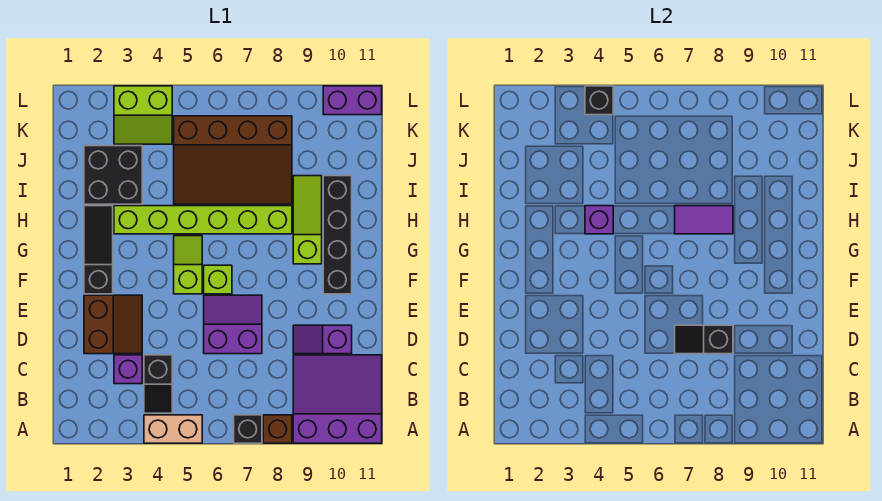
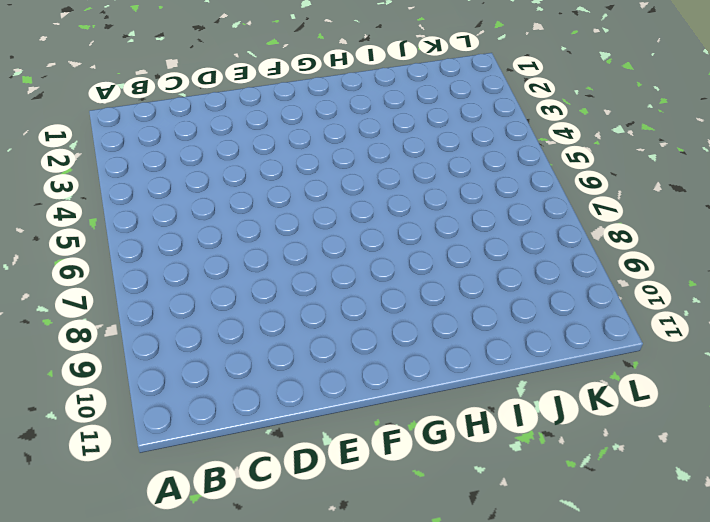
none -> tan brick A4:A5 level 1
none -> black brick A7 level 1
none -> brown brick A8 level 1

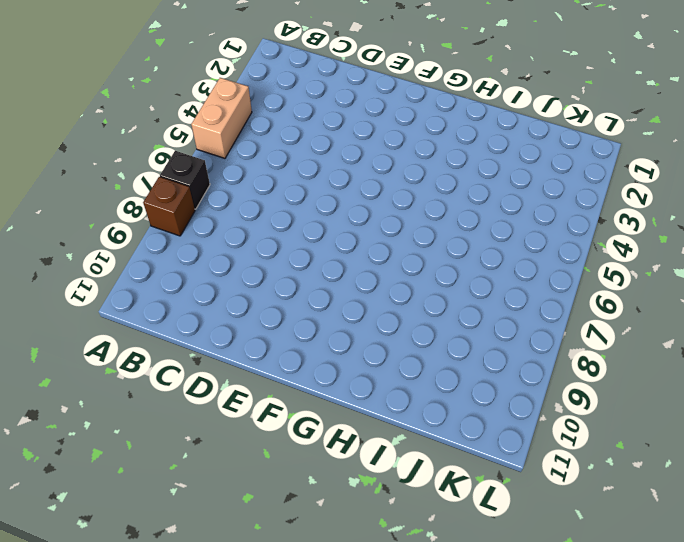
none -> purple slope A9:C11 level 1 top A
none -> black slope B4:C4 level 1 top C
none -> purple brick C3 level 1

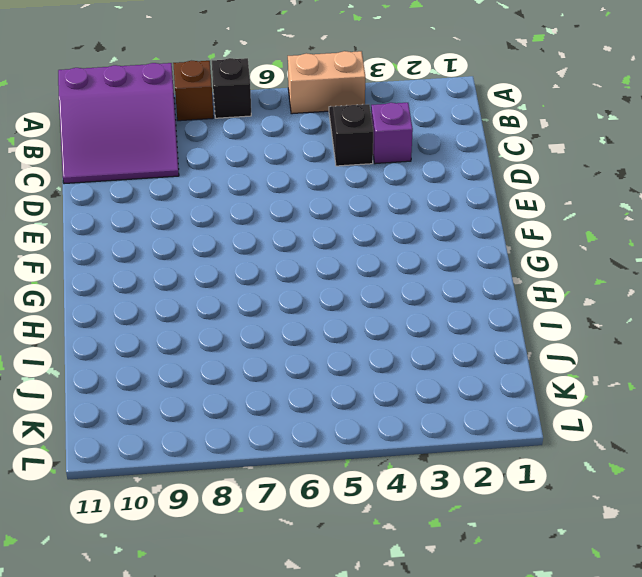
none -> brown slope D2:E3 level 1 top 2
none -> purple slope D6:E7 level 1 top D
none -> purple slope D9:D10 level 1 top 10

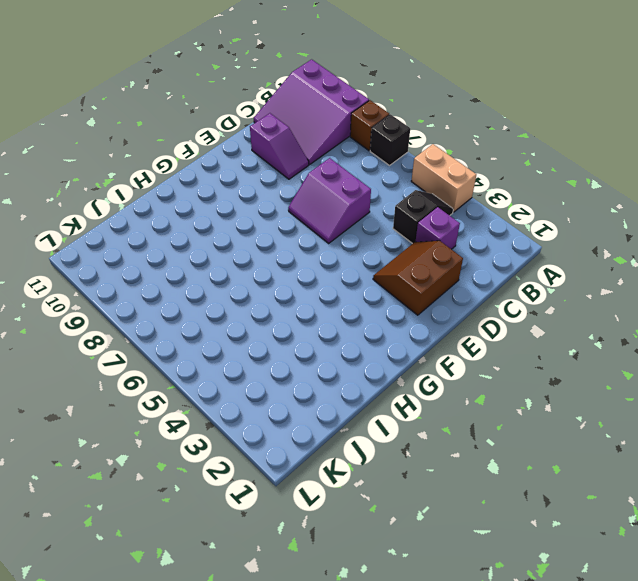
none -> black slope F2:H2 level 1 top F
none -> lime slope F5:G5 level 1 top F
none -> lime brick F6 level 1

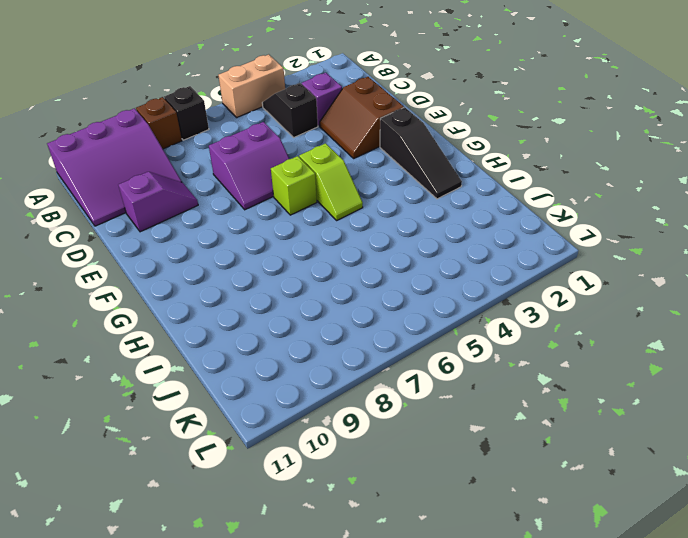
none -> black brick F10:I10 level 1
none -> lime slope G9:I9 level 1 top G
none -> lime brick H3:H8 level 1

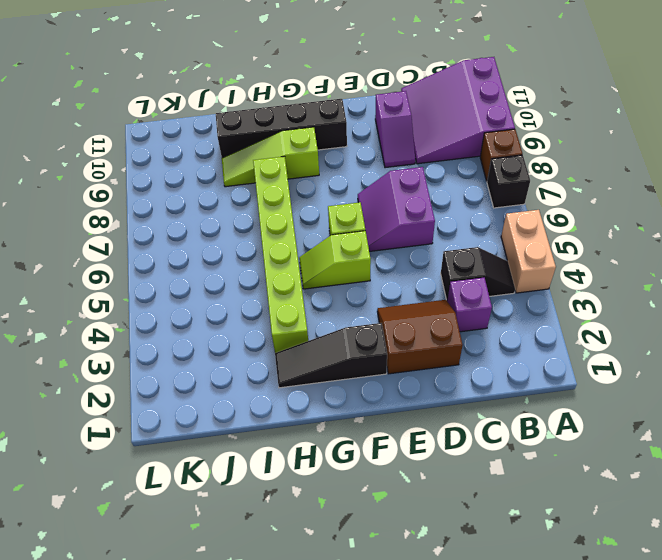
none -> black brick I2:J3 level 1
none -> brown slope I5:K8 level 1 top K
none -> lime slope K3:L4 level 1 top L

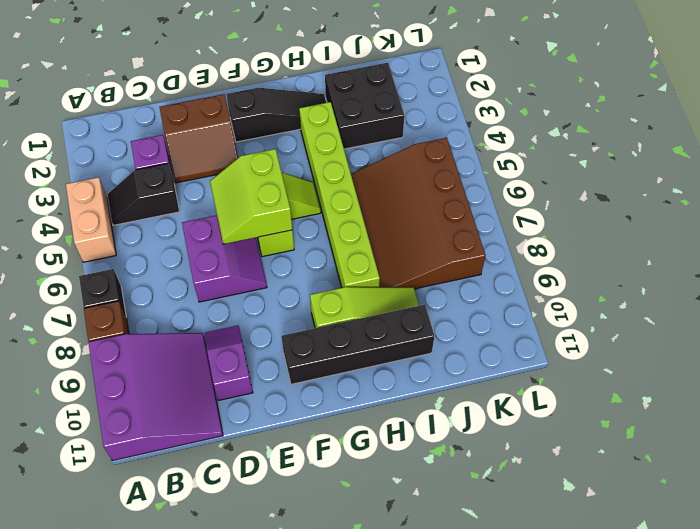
lime slope E5:F6 level 2 top F -> lime slope K3:L4 level 1 top L
none -> purple brick L10:L11 level 1
none -> black slope D7:D8 level 2 top 8
none -> purple brick H4 level 2

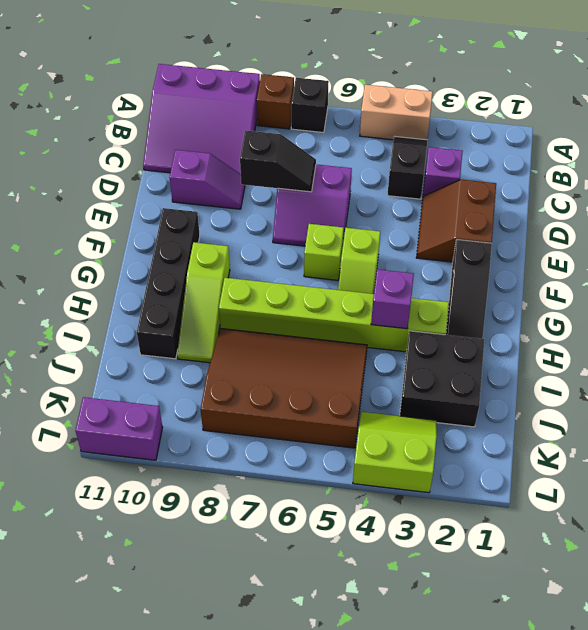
none -> purple tile H7:H8 level 2
none -> black brick L4 level 2

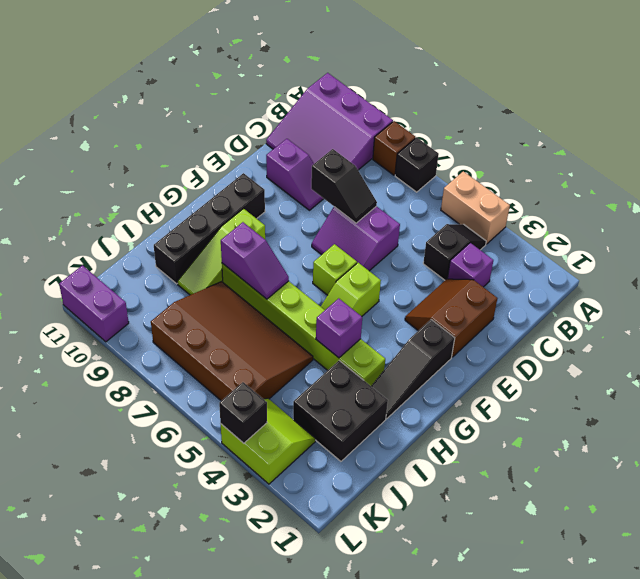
purple slope H7:H8 level 2 top 8 -> purple tile H7:H8 level 2

